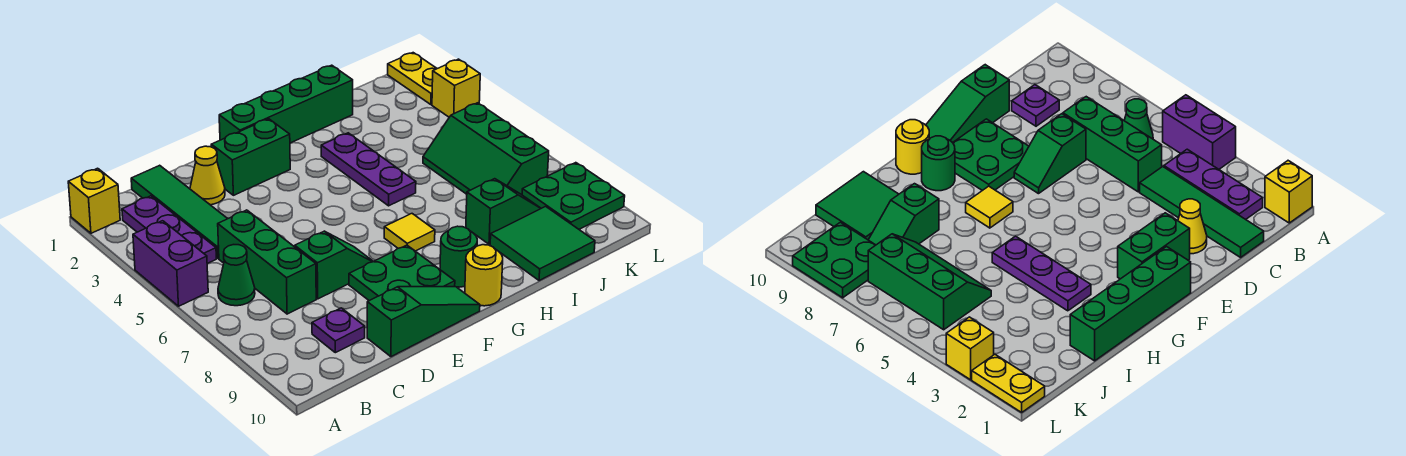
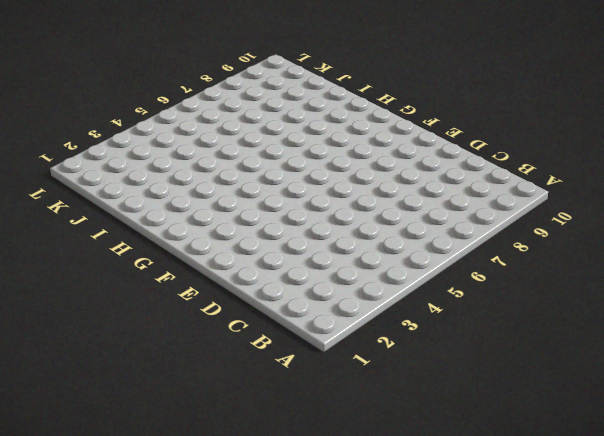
none -> yellow brick A1 level 1
none -> purple brick A4:A5 level 1
none -> purple plate B2:B4 level 1

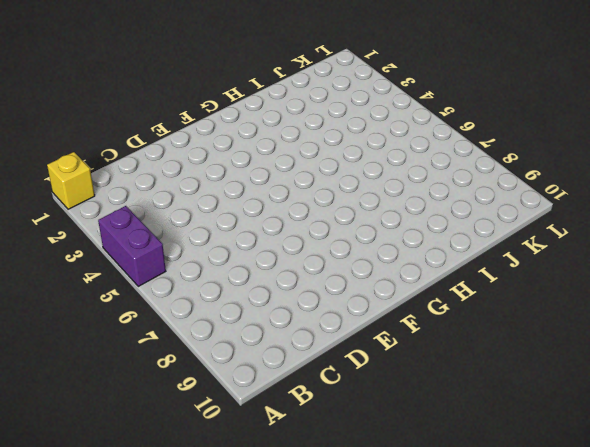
none -> purple plate B2:B4 level 1
none -> green cone B6 level 1
none -> green tile C1:C4 level 1

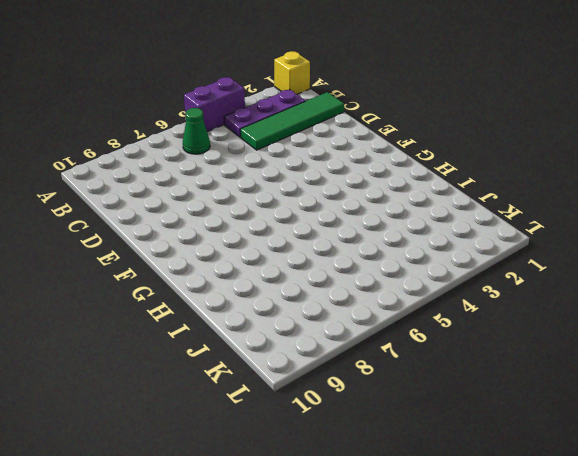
none -> green brick C5:C7 level 1
none -> purple plate C9 level 1
none -> yellow cone D2 level 1

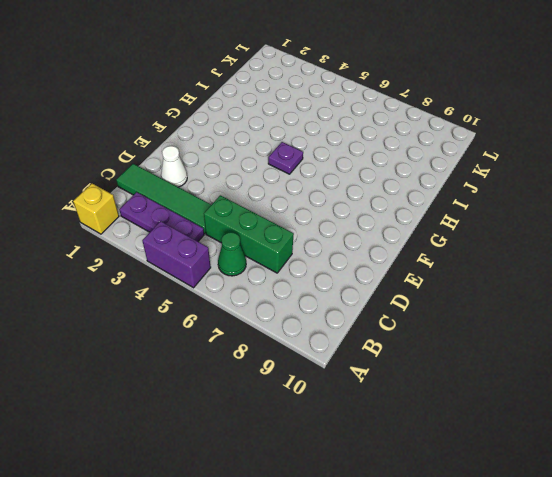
white cone D2 level 1 -> yellow cone D2 level 1
purple plate G5 level 1 -> purple plate C9 level 1
none -> green slope D7:E7 level 1 top D
none -> green slope D10:F10 level 1 top D
none -> green brick E2:F2 level 1

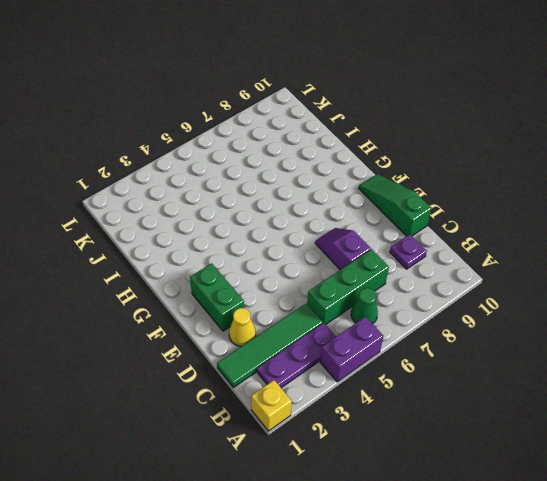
purple slope D7:E7 level 1 top D -> green slope D7:E7 level 1 top D
none -> green plate E8:F9 level 1
none -> green brick F1:I1 level 1
none -> yellow tile G7 level 1

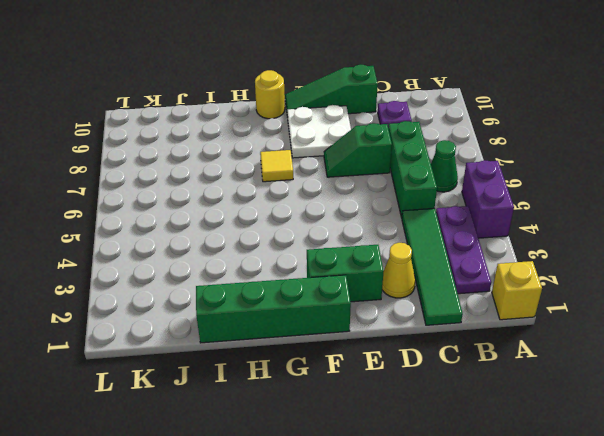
white plate E8:F9 level 1 -> green plate E8:F9 level 1
none -> green round brick G9 level 1
none -> purple plate H3:H5 level 1
none -> green slope I8:J8 level 1 top I

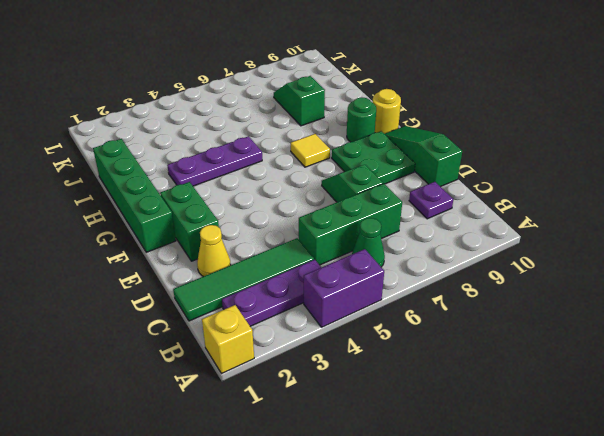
none -> green tile I9:J10 level 1
none -> green slope J5:K7 level 1 top K
none -> green plate K8:L9 level 1

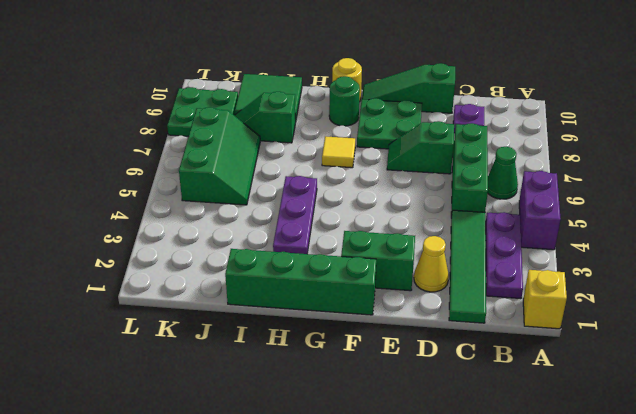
none -> yellow plate L1:L2 level 1
none -> yellow brick L3 level 1

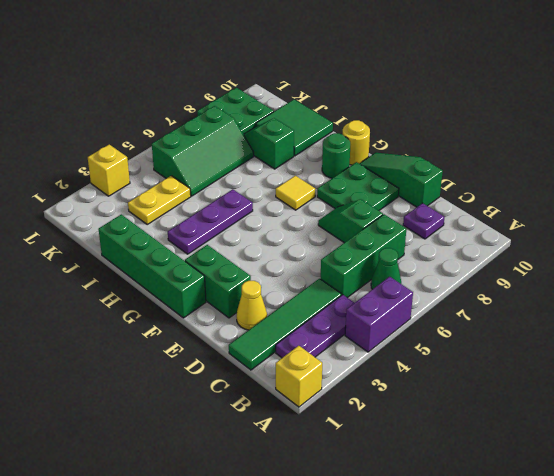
yellow plate J3:J4 level 1 -> yellow plate L1:L2 level 1

